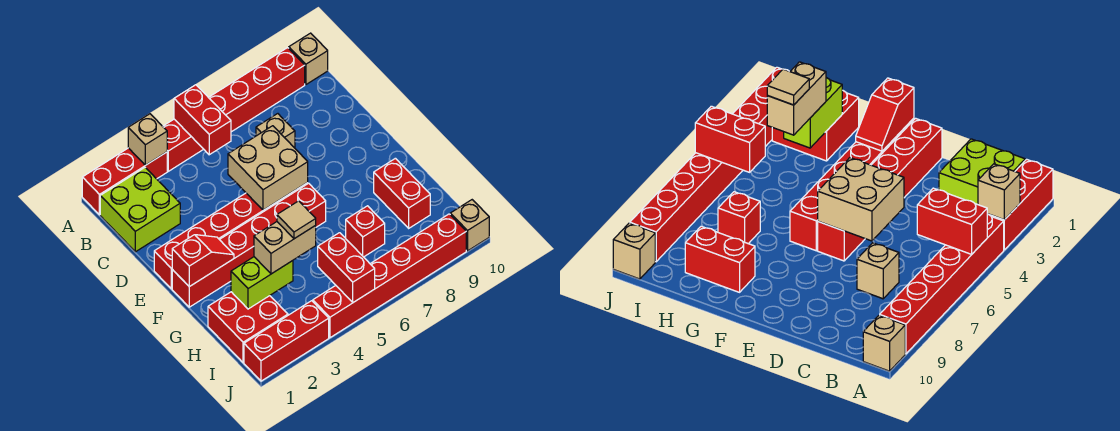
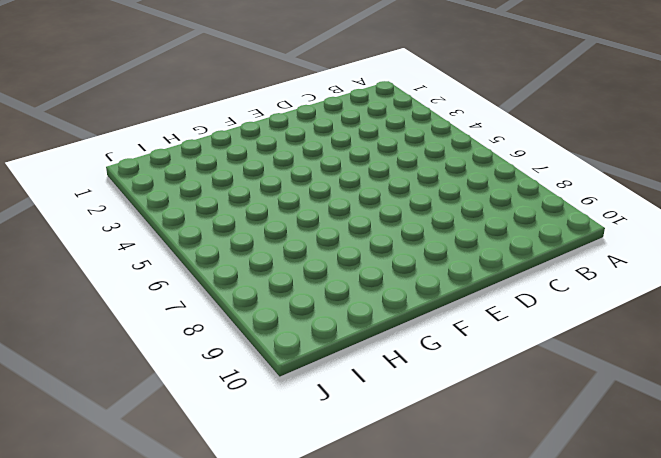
none -> red brick A1:A3 level 1
none -> red brick A4:A9 level 1
none -> tan brick A10 level 1

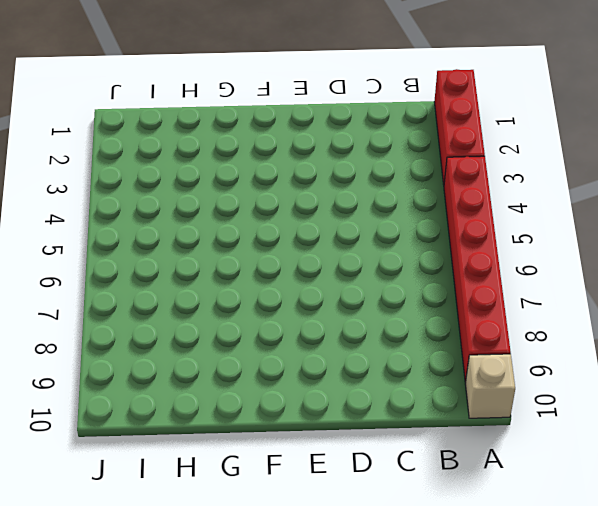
none -> lime brick B1:C2 level 1
none -> tan brick C7 level 1
none -> red brick E1:E6 level 1

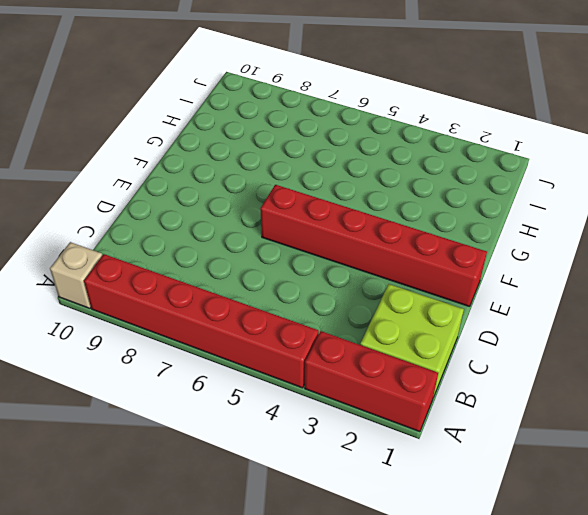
none -> tan brick C7 level 1
none -> red brick F1:F6 level 1
none -> red brick G9:H9 level 1

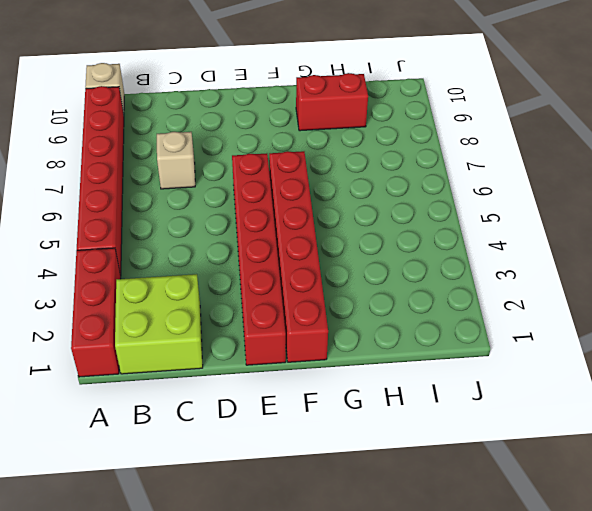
none -> red brick H1:I2 level 1
none -> red brick H7 level 1
none -> red brick J1:J3 level 1

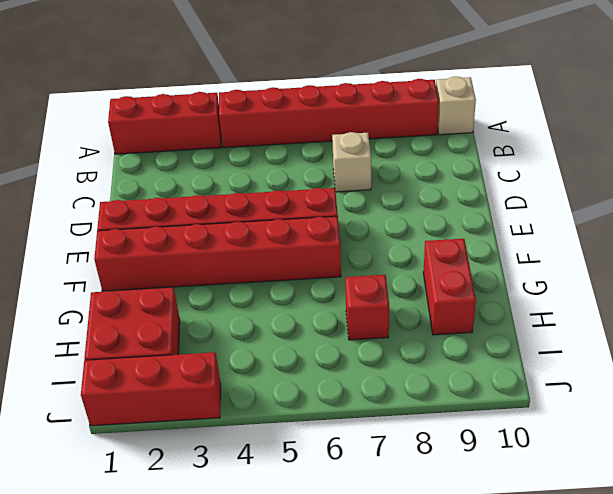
none -> lime brick B1:C2 level 1
none -> red brick J4:J9 level 1
none -> tan brick J10 level 1

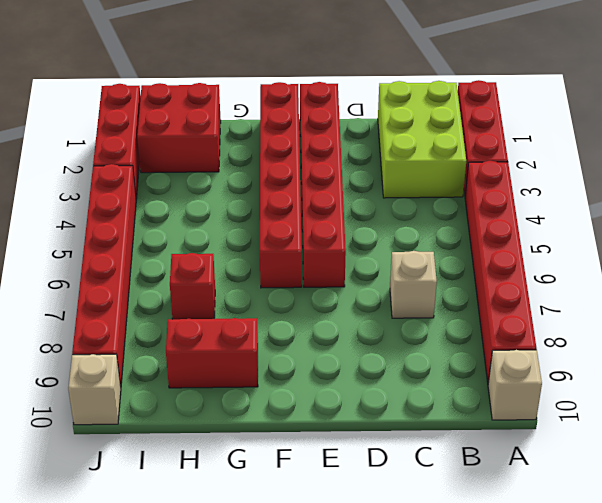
lime brick B1:C3 level 1 -> lime brick B1:C2 level 1
none -> tan brick A3 level 2
none -> red brick A5:B5 level 2
none -> tan brick D5:E6 level 2

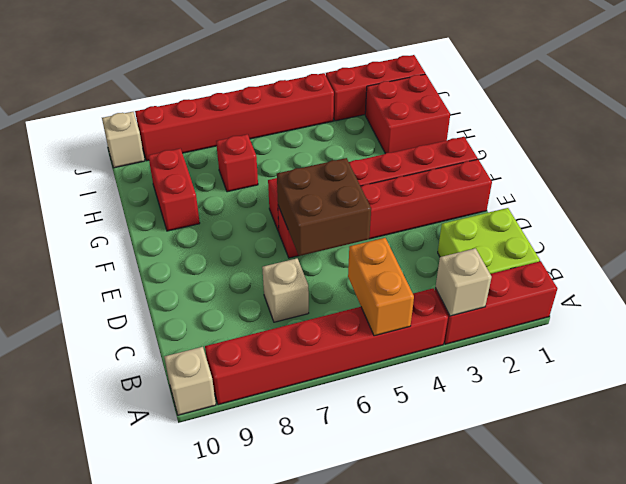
orange brick A5:B5 level 2 -> red brick A5:B5 level 2
brown brick D5:E6 level 2 -> tan brick D5:E6 level 2
none -> red slope F1:F2 level 2 top 1
none -> lime brick H2:H3 level 2
none -> red brick I5:J5 level 2

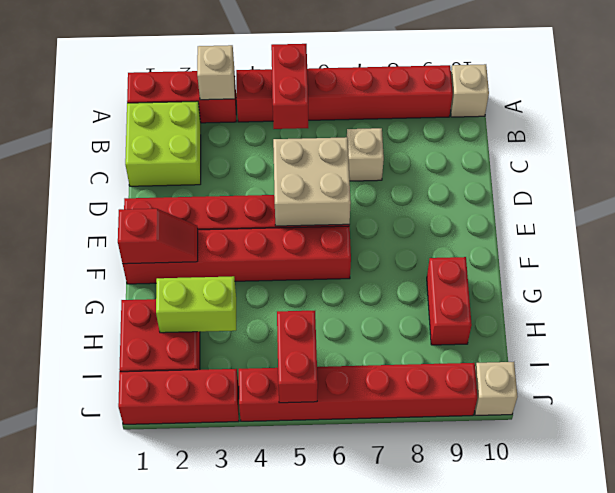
none -> red brick H7 level 1
none -> tan brick H3:H4 level 3
none -> tan tile H4 level 4

